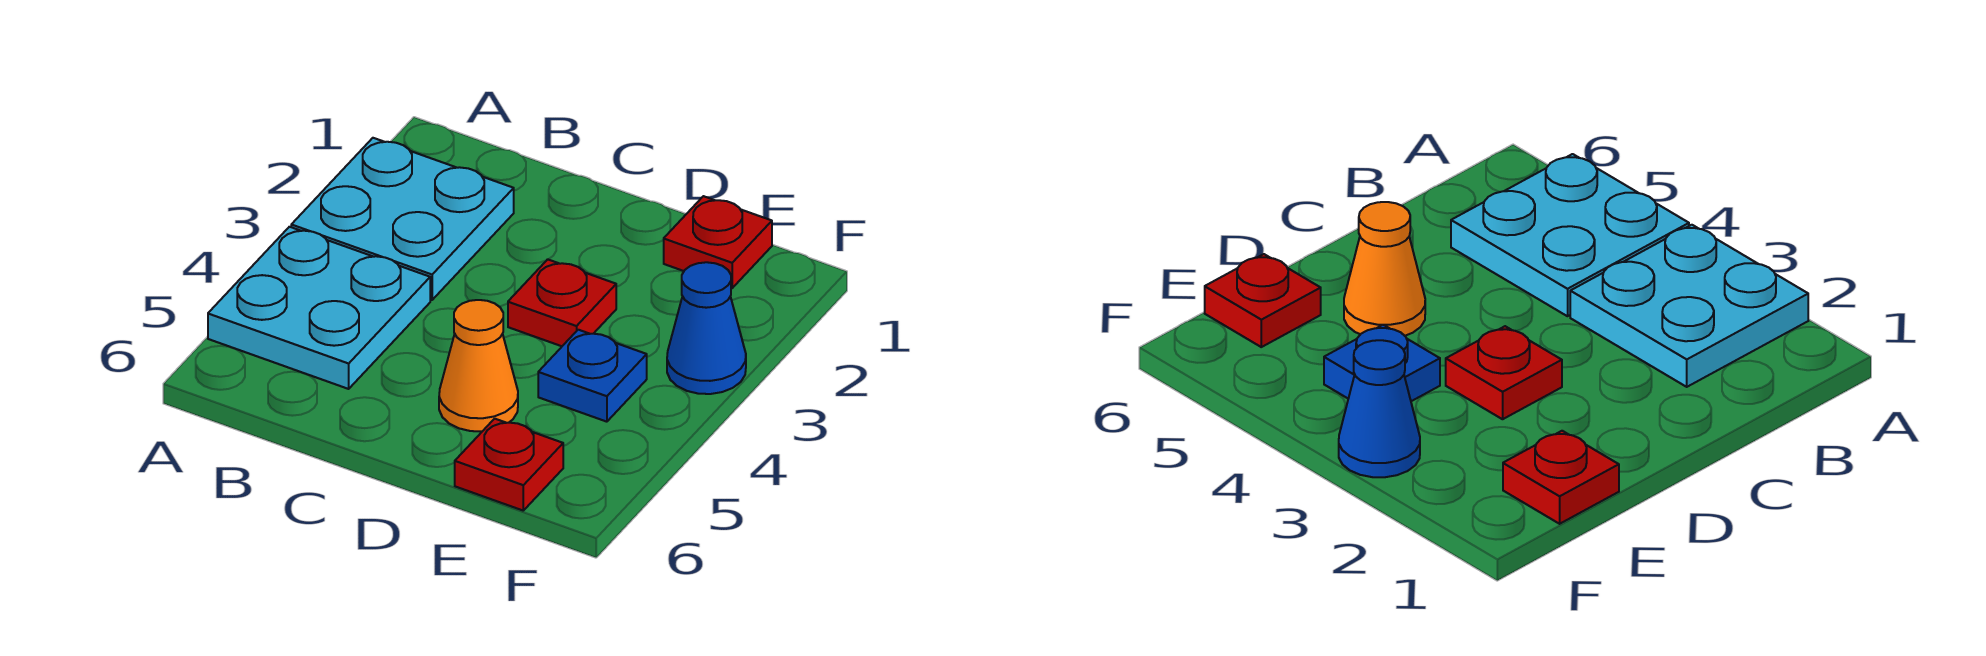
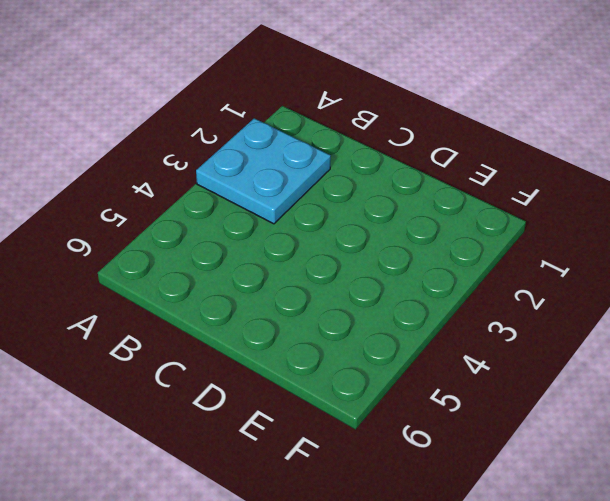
none -> cyan plate A4:B5 level 1
none -> red plate D3 level 1

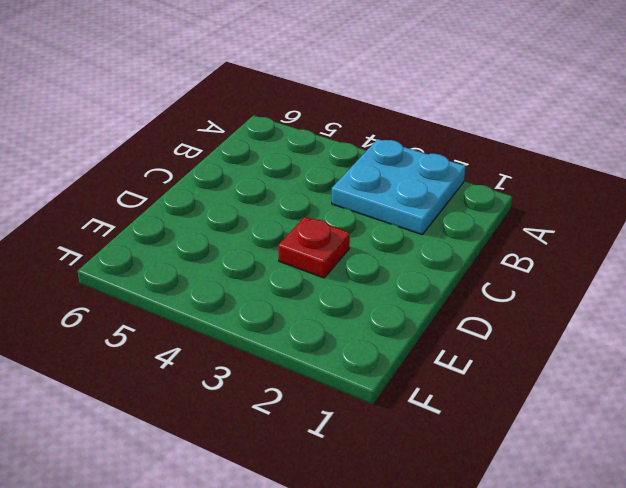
none -> cyan plate A4:B5 level 1
none -> orange cone D5 level 1

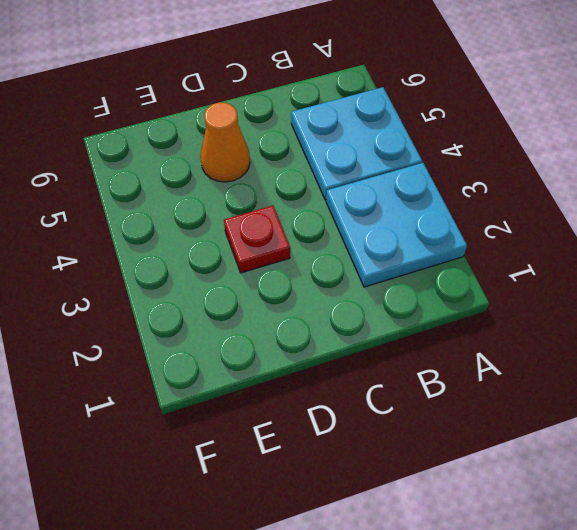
none -> red plate E1 level 1
none -> blue plate E4 level 1

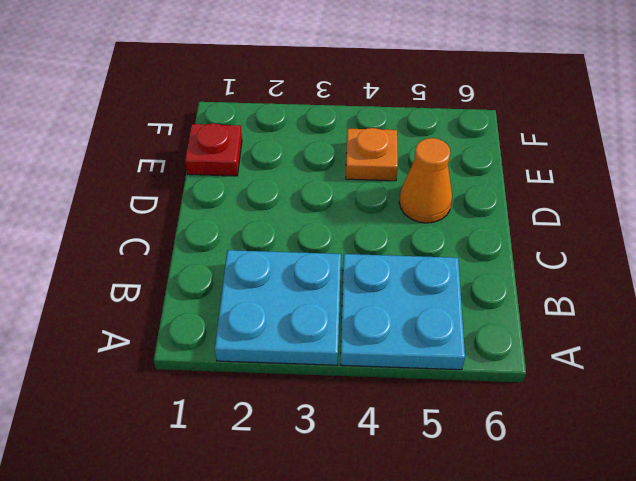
orange plate E4 level 1 -> blue plate E4 level 1
none -> red plate D3 level 1
none -> red plate E6 level 1

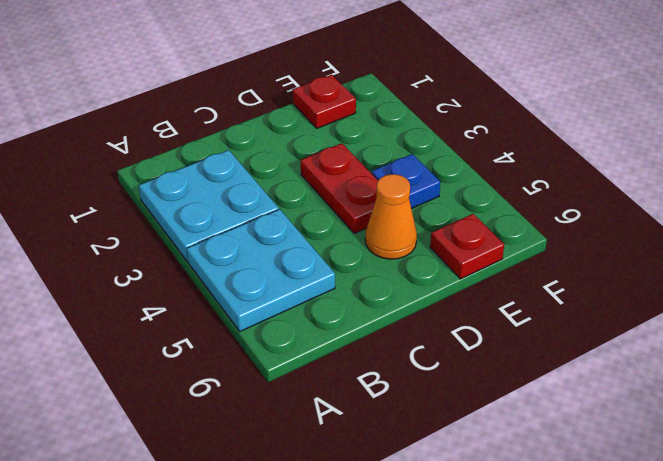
red plate D3:D4 level 1 -> red plate D3 level 1
none -> blue cone F3 level 1

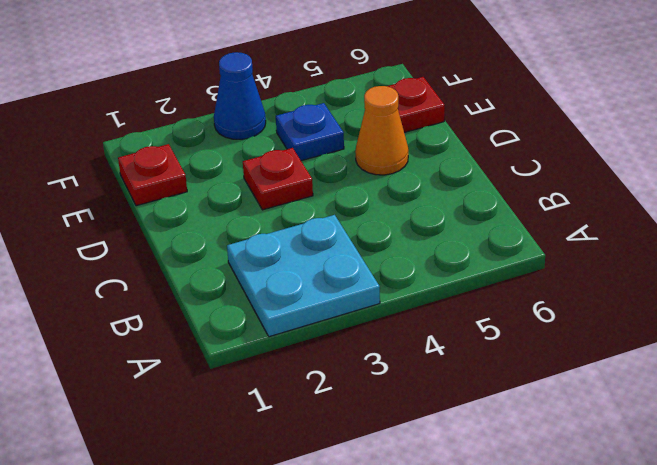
none -> cyan plate A4:B5 level 1

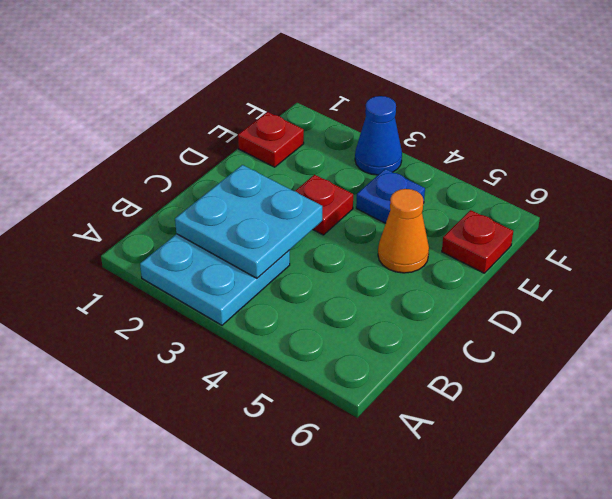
cyan plate B2:C3 level 2 -> cyan plate A4:B5 level 1

